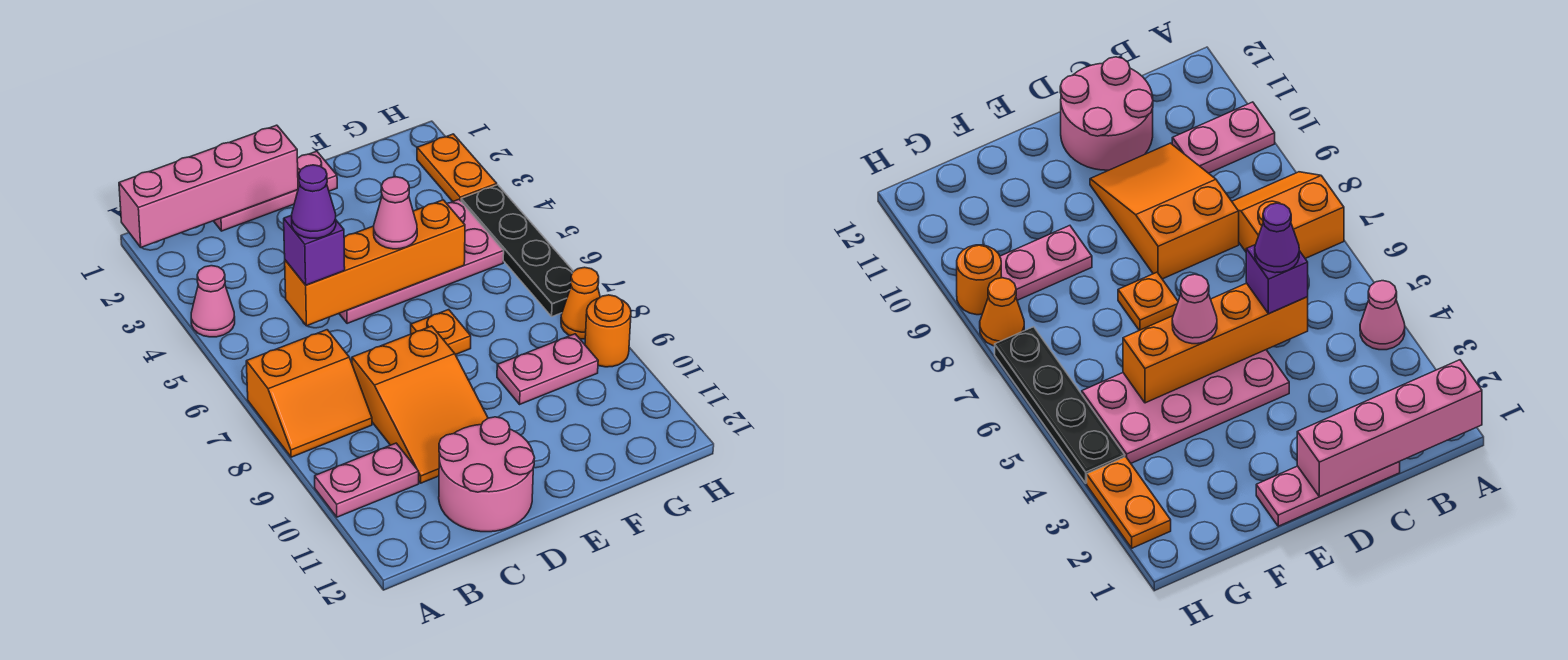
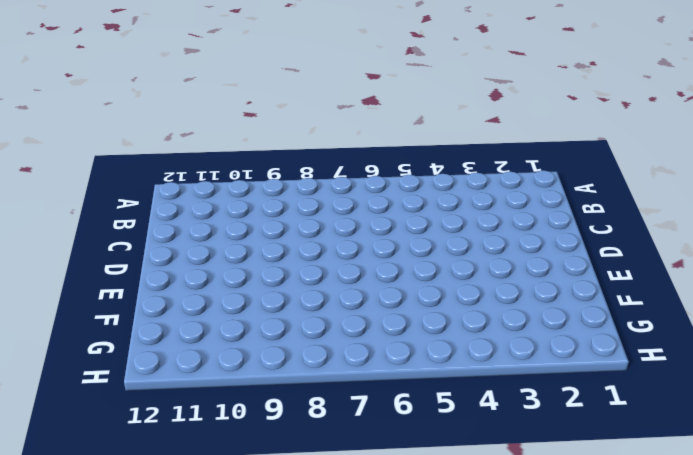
none -> pink cone A4 level 1
none -> orange slope A7:B8 level 1 top 7
none -> pink plate A10:B10 level 1

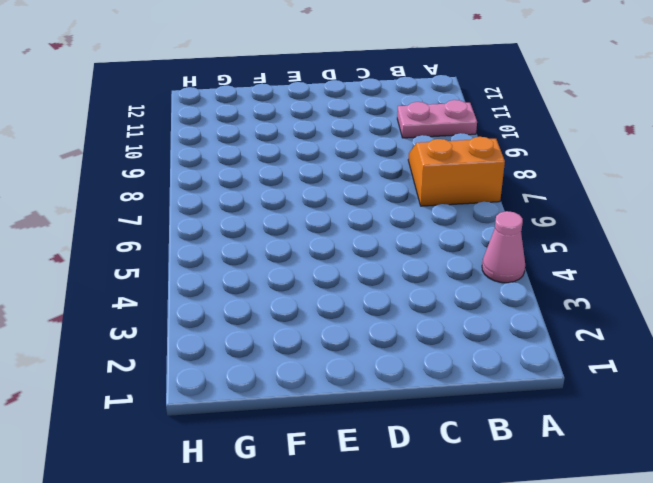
none -> pink plate C1:E1 level 1
none -> orange slope C8:D10 level 1 top 8
none -> pink round brick C11:D12 level 1

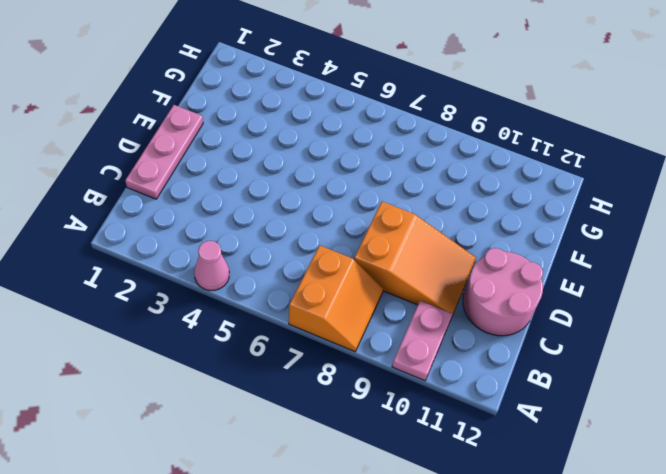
none -> pink plate D4:G5 level 1
none -> orange plate E7 level 1
none -> pink plate F9:G9 level 1

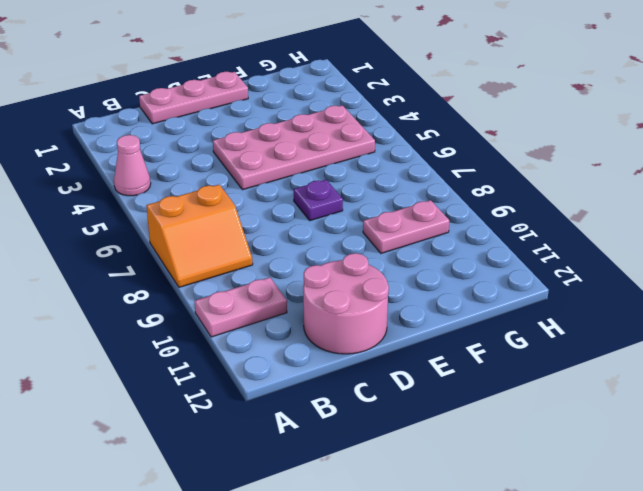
purple plate E7 level 1 -> orange plate E7 level 1
none -> orange slope C8:D10 level 1 top 8
none -> orange plate H2:H3 level 1
none -> black plate H4:H7 level 1

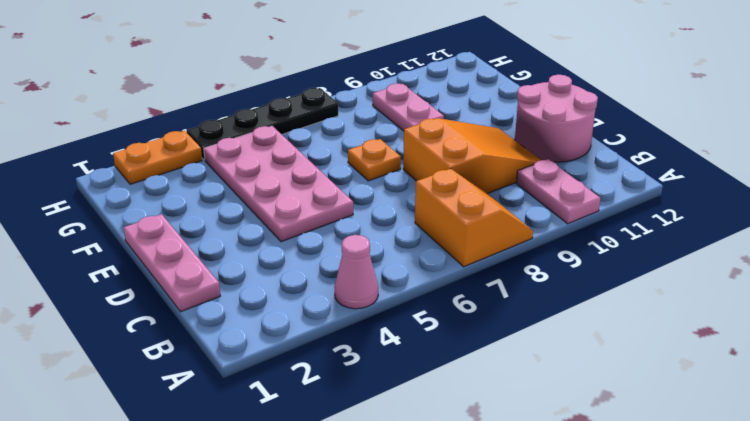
none -> orange cone H8 level 1
none -> orange round brick H9 level 1
none -> pink brick A1:D1 level 2

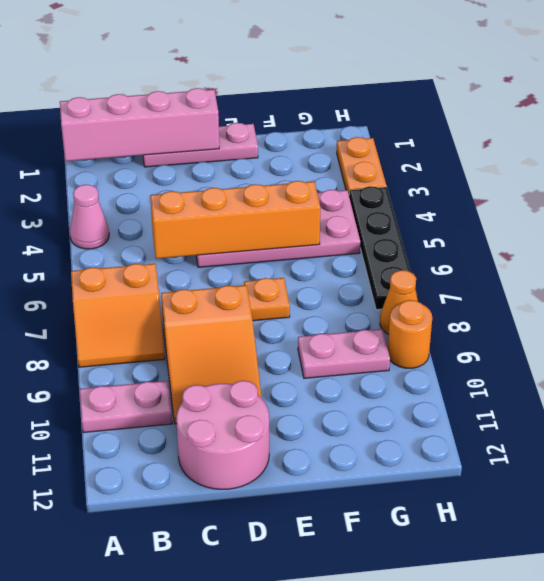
none -> purple brick C5 level 3
none -> pink cone E5 level 3
none -> purple cone C5 level 4

